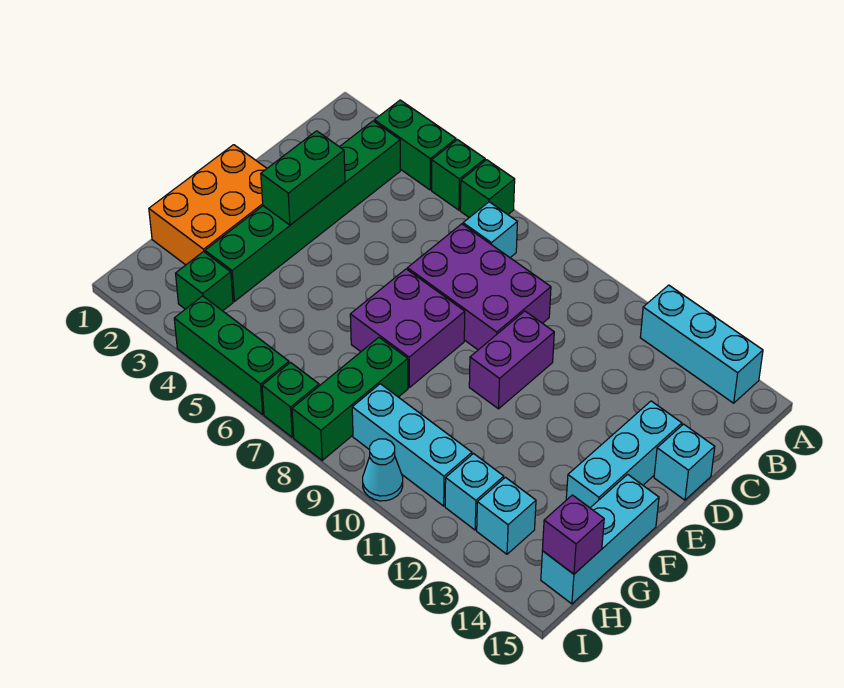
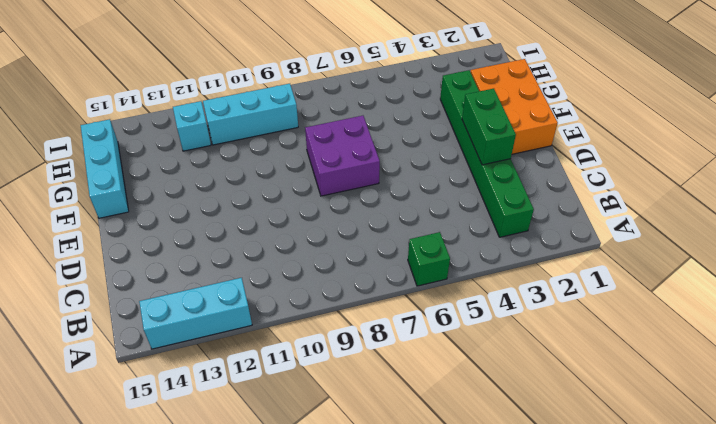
none -> green brick A3:A4 level 1
none -> green brick A5 level 1
none -> cyan brick B7 level 1

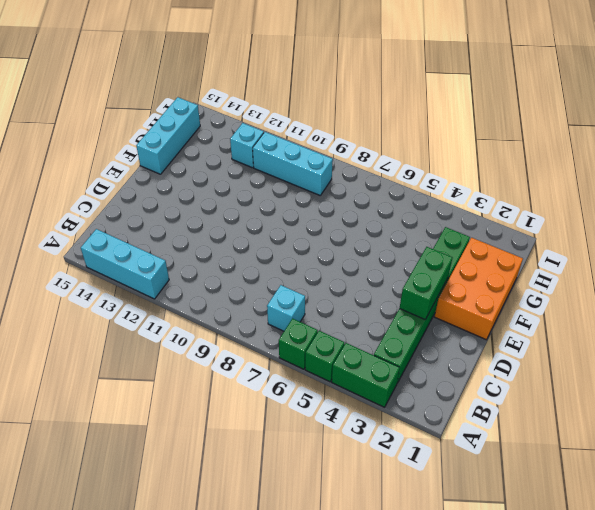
none -> purple brick C7:D9 level 1
none -> purple brick D10:E10 level 1
none -> cyan brick D14:F14 level 1

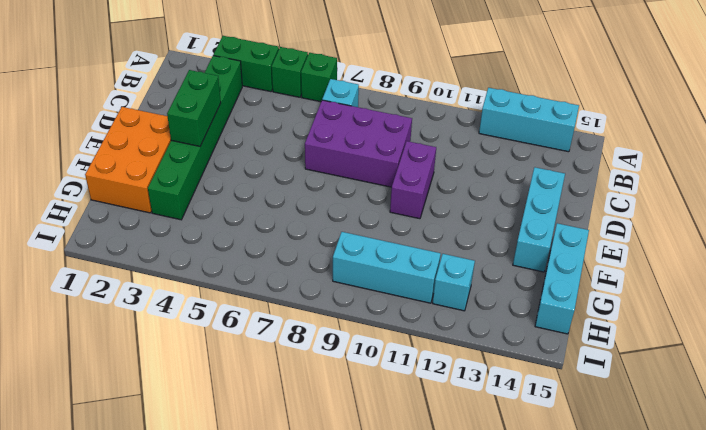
none -> cyan brick D15 level 1
none -> purple brick E7:F8 level 1
none -> green brick G8:I8 level 1

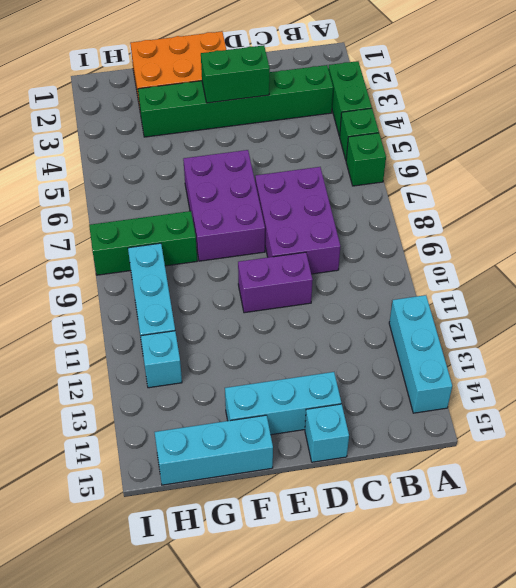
purple brick E6:F8 level 1 -> purple brick E7:F8 level 1
none -> cyan brick B7 level 1
none -> green brick H3 level 1
none -> cyan brick H13 level 1

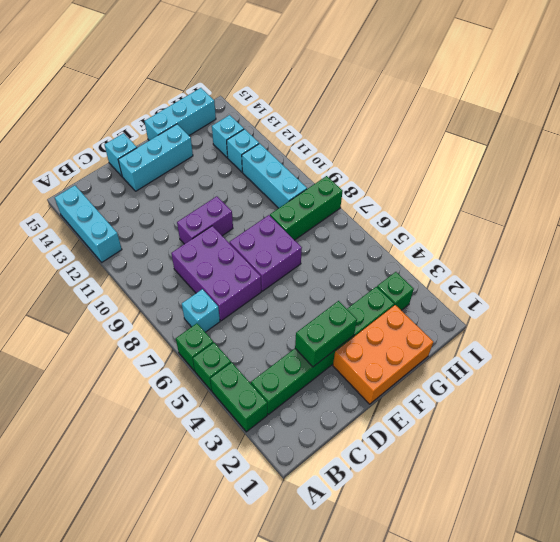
none -> green brick I4:I6 level 1
none -> green brick I7 level 1
none -> cyan cone I10 level 1

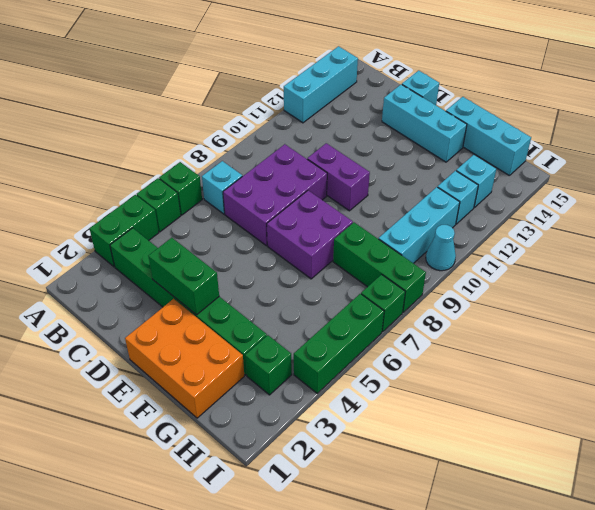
none -> purple brick H15 level 2

